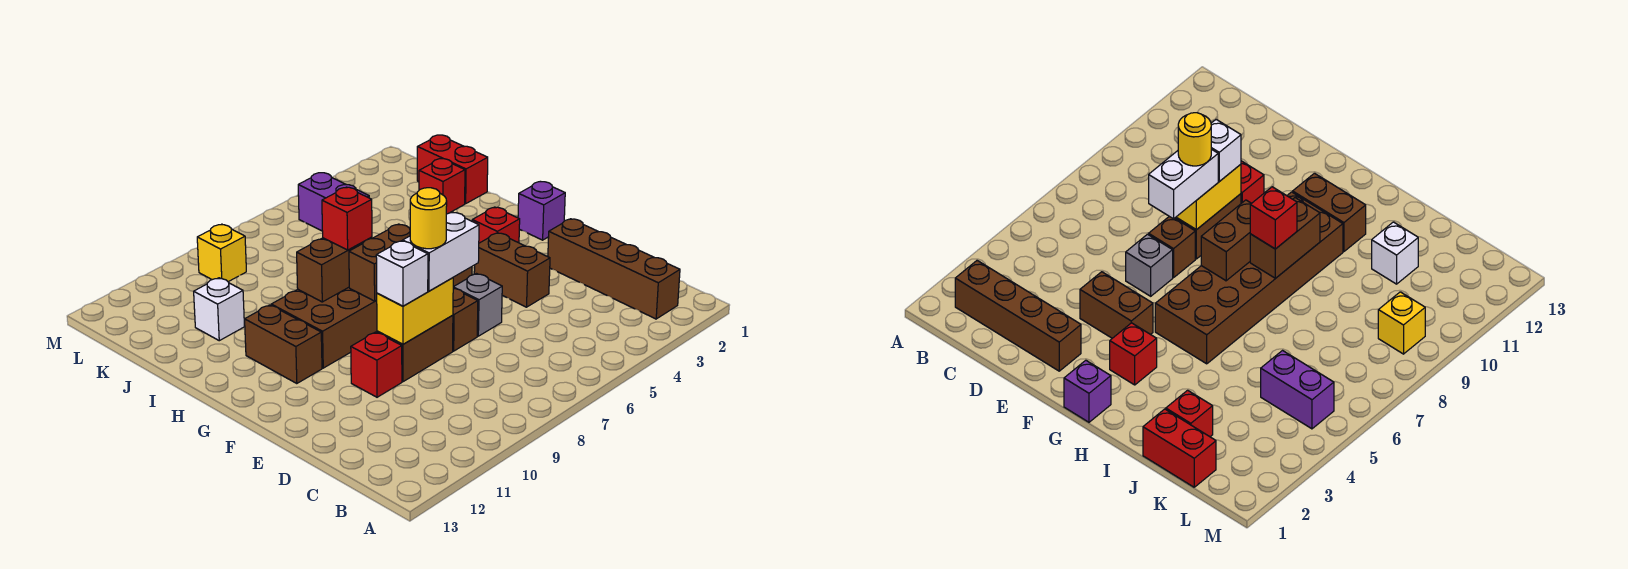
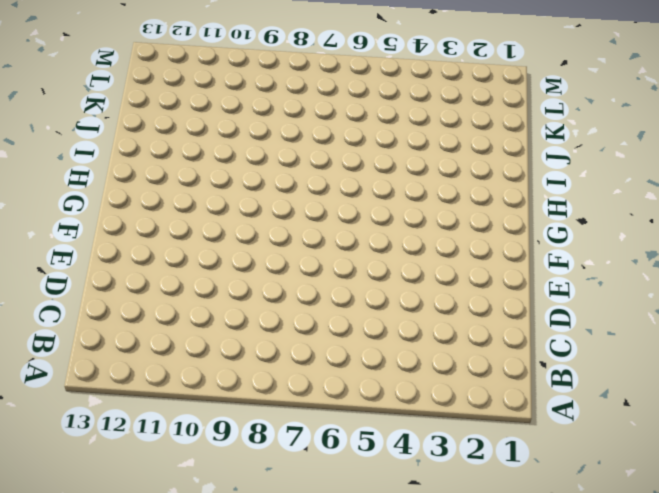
none -> brown brick B2:E2 level 1
none -> brown brick E4:F4 level 1
none -> grey brick E6 level 1

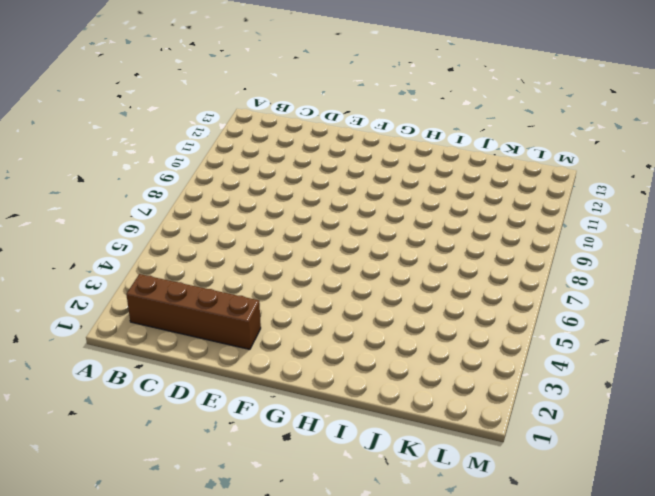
none -> brown brick E4:F4 level 1
none -> grey brick E6 level 1
none -> brown brick E7 level 1

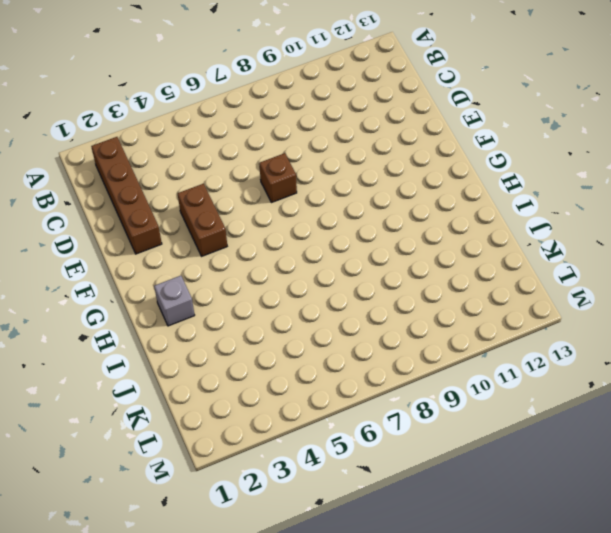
grey brick H2 level 1 -> grey brick E6 level 1
none -> brown brick E8:E9 level 1
none -> red brick E10 level 1
none -> purple brick G1 level 1

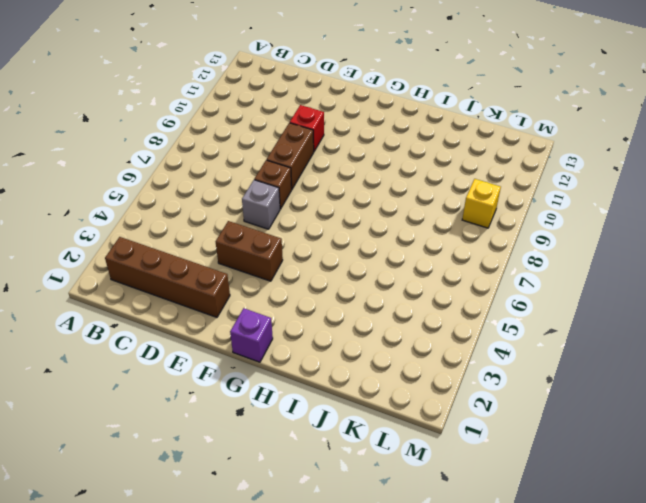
none -> red brick G3 level 1
none -> brown brick G5:H10 level 1
none -> brown brick G11:H11 level 1

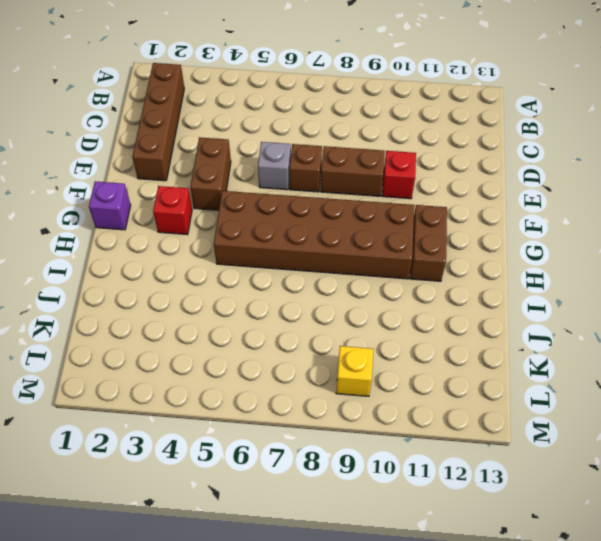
none -> red brick J1:K1 level 1
none -> red brick J2 level 1
none -> white brick J11 level 1

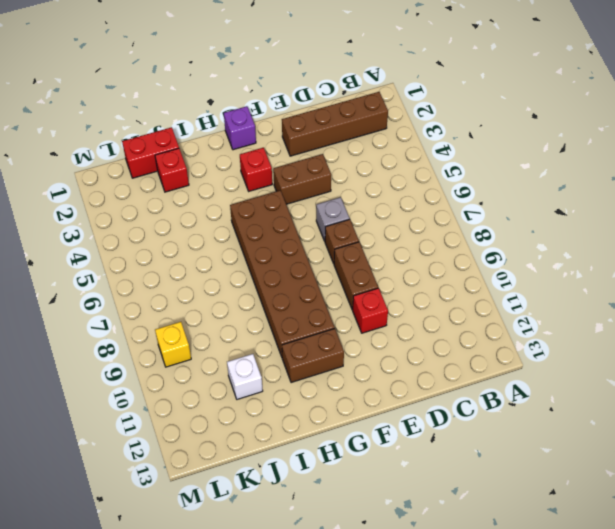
none -> purple brick K5:L5 level 1
none -> yellow brick E8:E9 level 2
none -> brown brick G7:G8 level 2

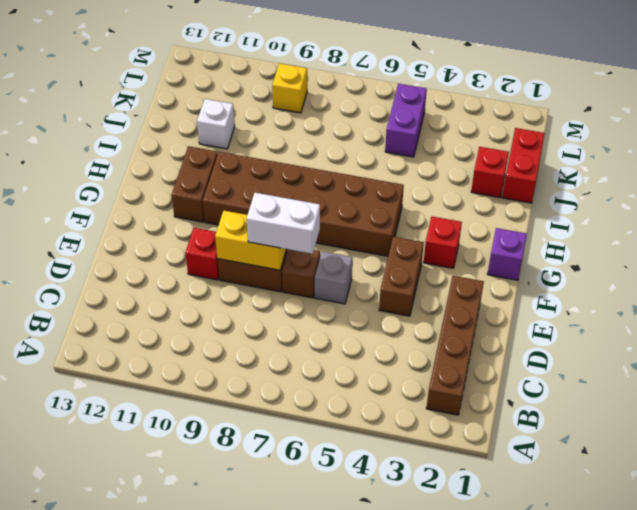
none -> brown brick G7:G8 level 2
none -> brown brick H8:H9 level 2
none -> white brick E9 level 3

